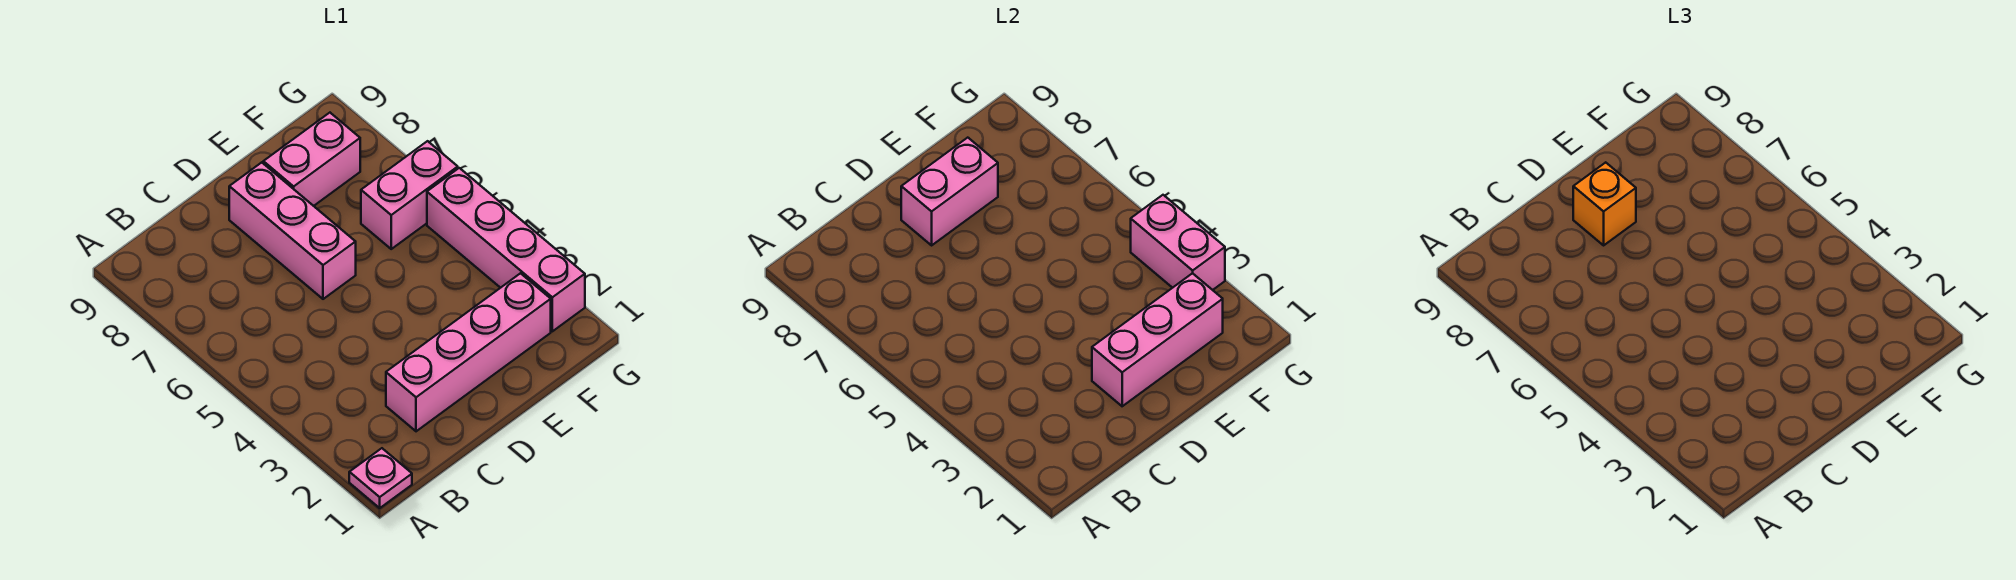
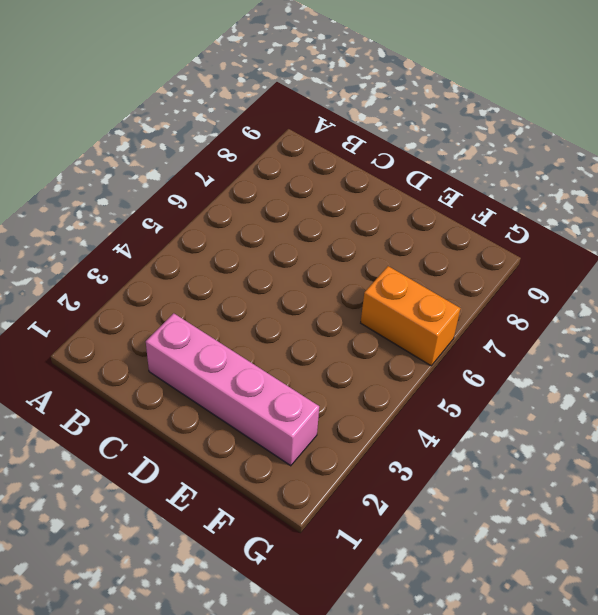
orange brick F6:G6 level 1 -> pink brick F6:G6 level 1
none -> pink plate A1 level 1
none -> pink brick D6:D8 level 1

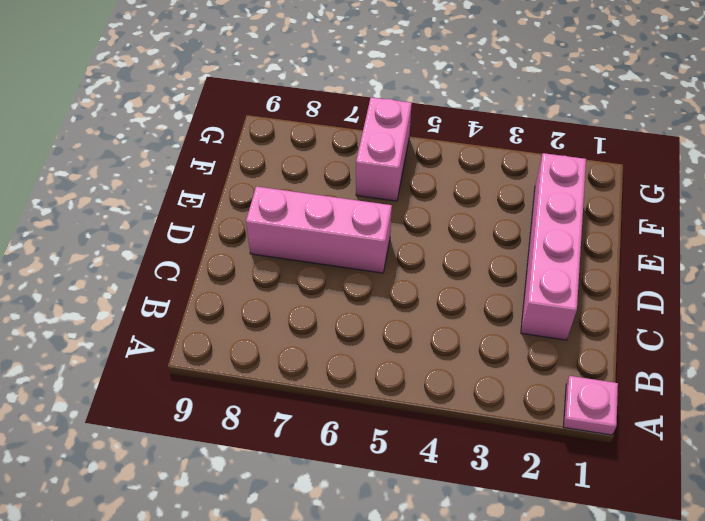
none -> pink brick E8:F8 level 1
none -> pink brick G2:G5 level 1

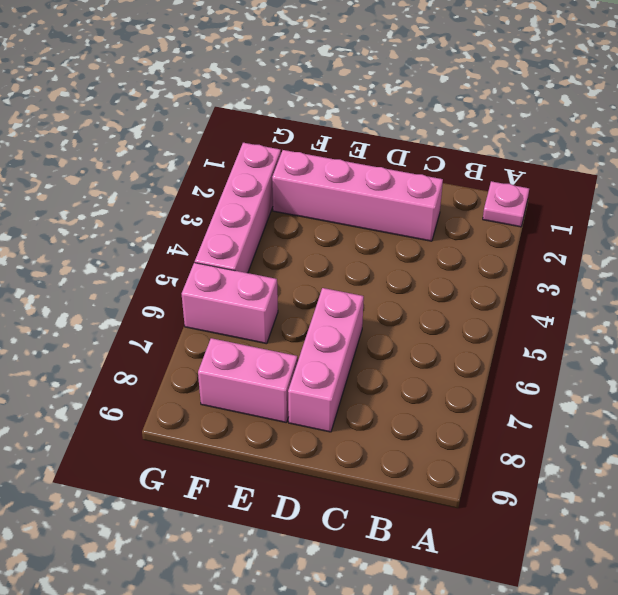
none -> pink brick D2:F2 level 2
none -> pink brick D8:E8 level 2

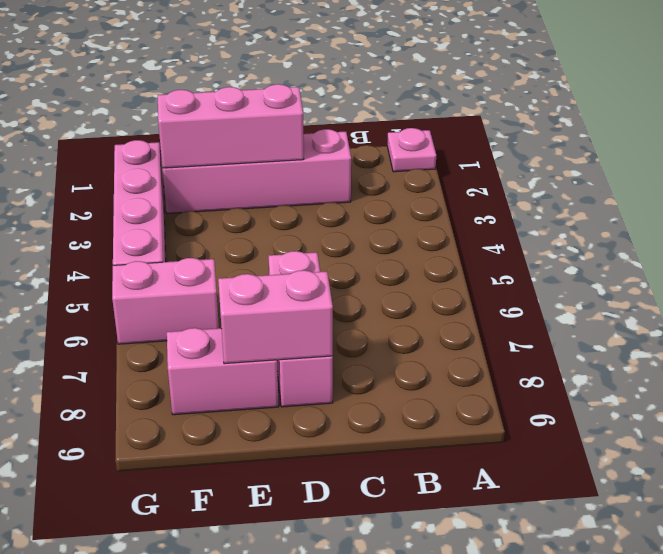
none -> pink brick G3:G4 level 2
none -> orange brick D8 level 3

